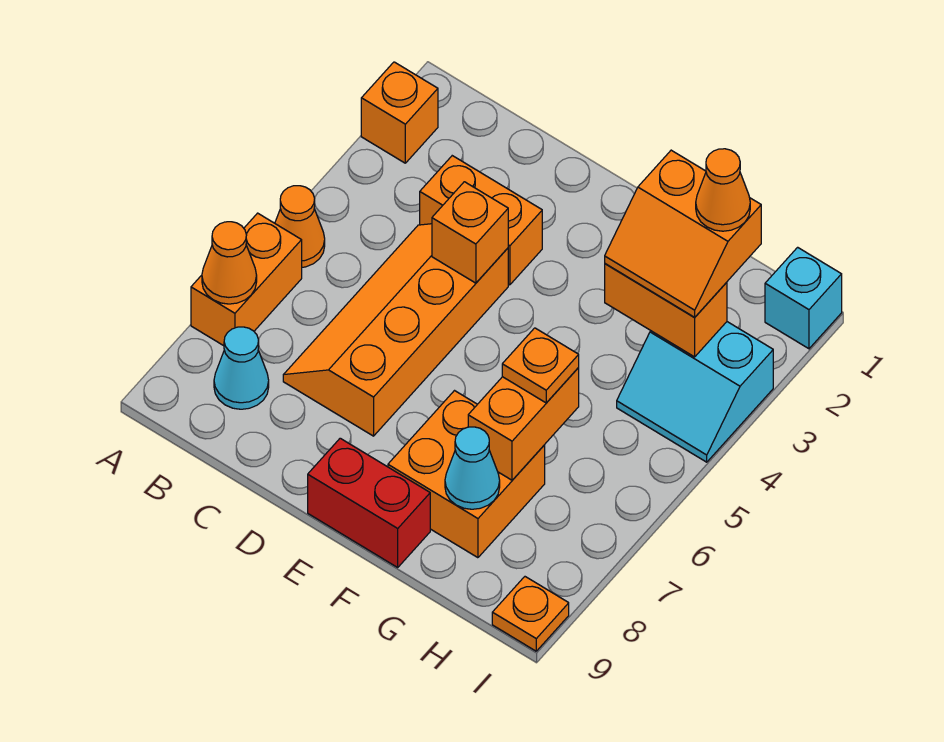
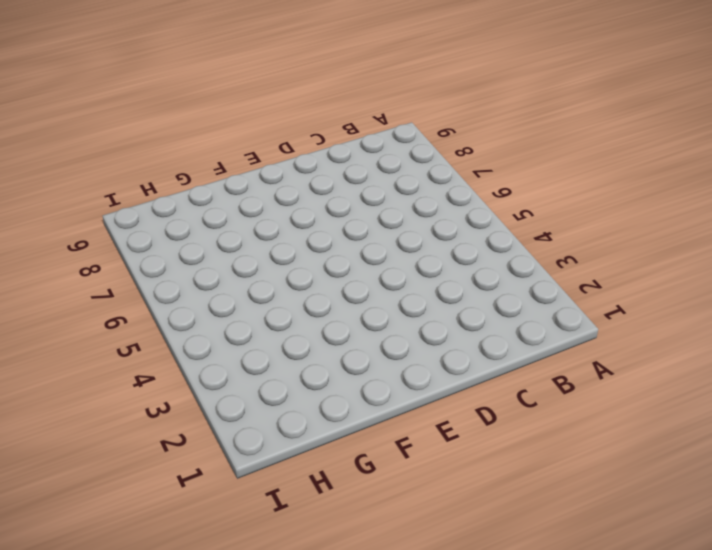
none -> orange brick A2 level 1
none -> orange cone A5 level 1
none -> orange brick A6:A7 level 1

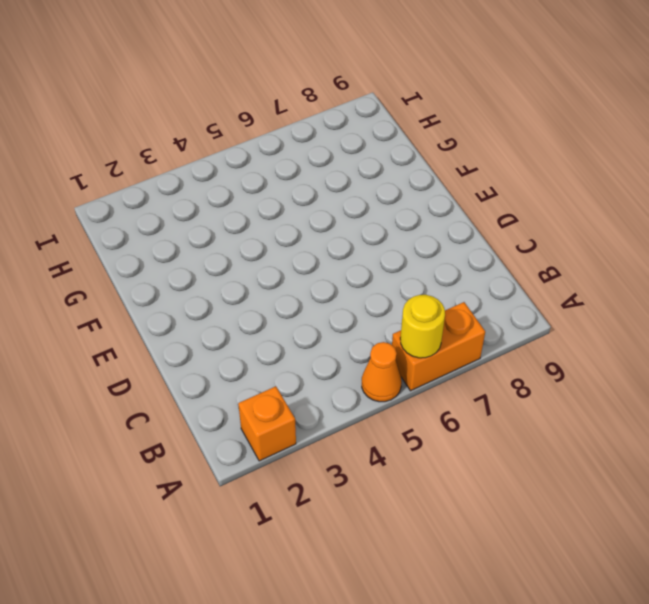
yellow round brick A6 level 2 -> none
none -> cyan cone B8 level 1
none -> orange brick C3:D3 level 1
none -> orange slope C4:D7 level 1 top D

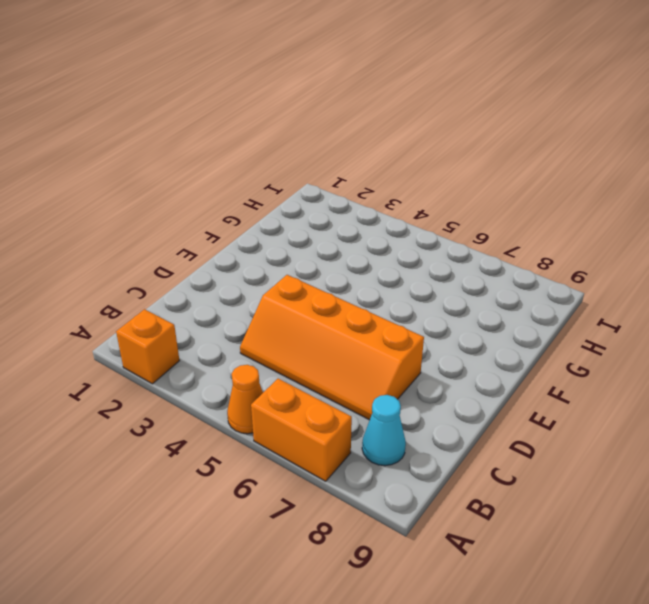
none -> orange brick C3:D3 level 1
none -> red brick E9:F9 level 1
none -> orange brick F7:G8 level 1

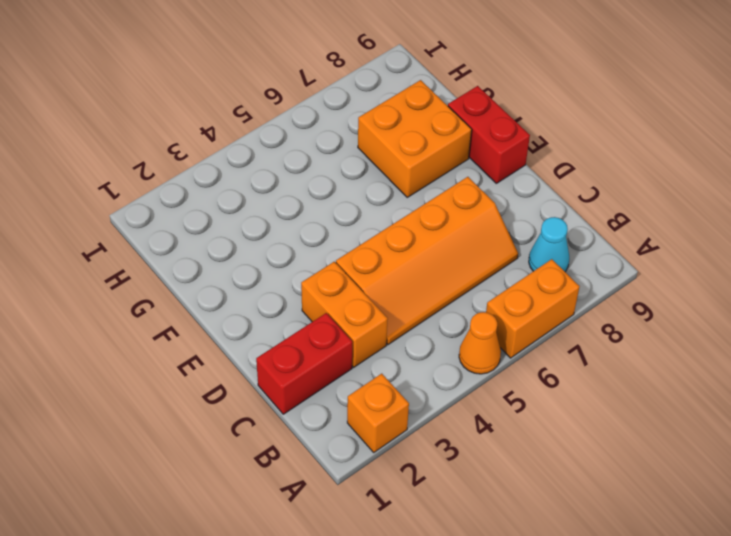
red brick C1:C2 level 1 -> none
none -> cyan slope H3:I4 level 1 top 3
none -> cyan brick I1 level 1
none -> orange plate I9 level 1

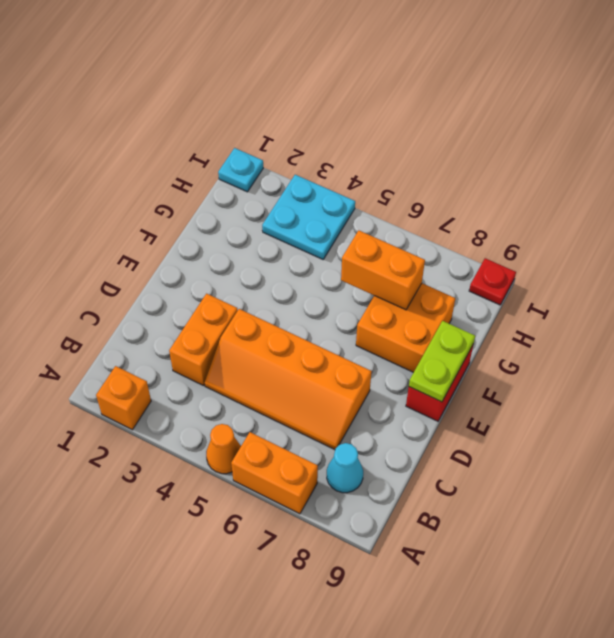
lime plate E9:F9 level 2 -> none
cyan plate H3:I4 level 1 -> cyan slope H3:I4 level 1 top 3
cyan plate I1 level 1 -> cyan brick I1 level 1
red plate I9 level 1 -> orange plate I9 level 1
none -> orange cone A7 level 2
none -> orange brick D4 level 2
none -> orange brick G3:H3 level 2

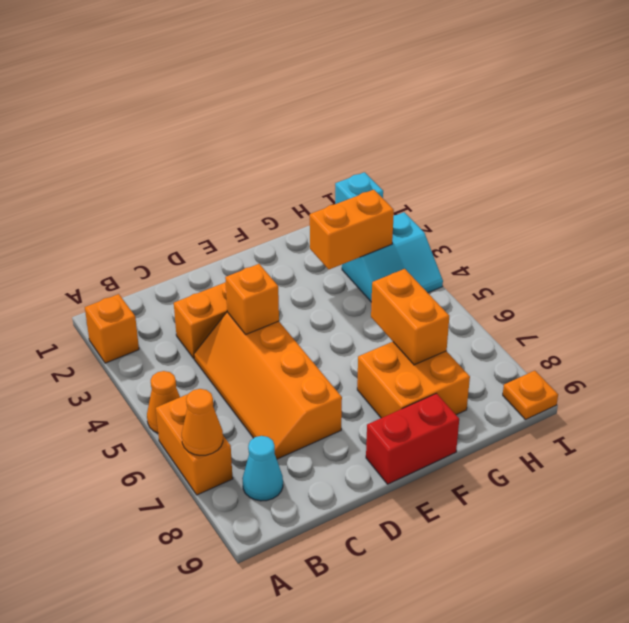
none -> cyan cone G8 level 2
none -> orange slope G2:H3 level 3 top 2
none -> orange plate G6 level 3

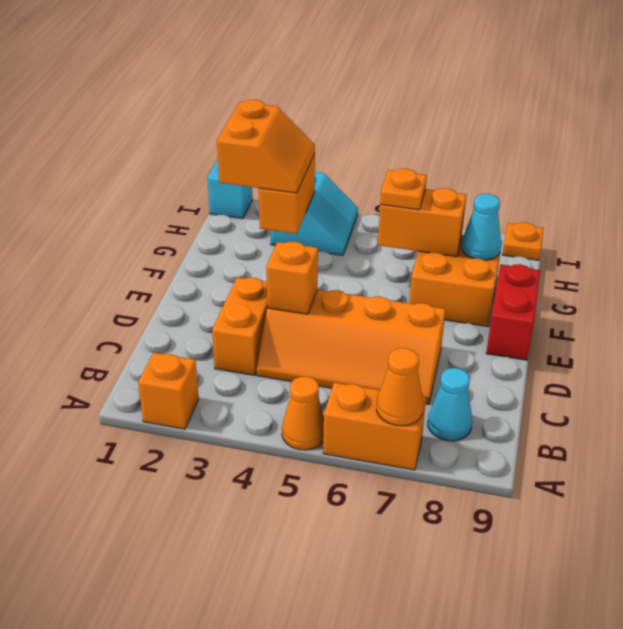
none -> orange cone H2 level 4

